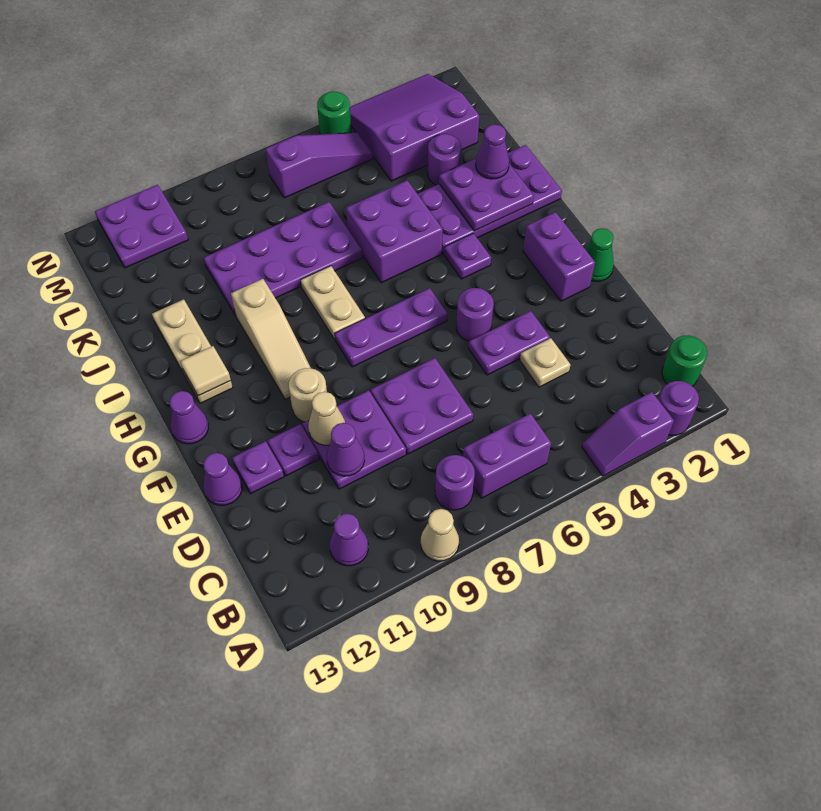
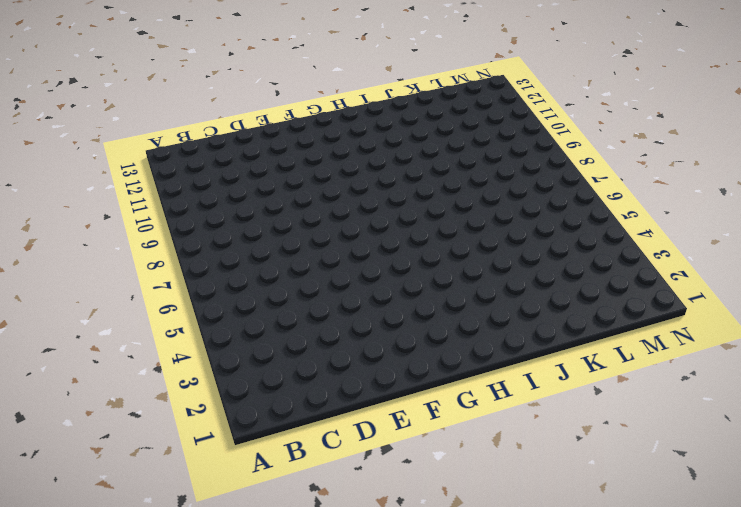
none -> purple round brick A2 level 1
none -> purple slope A3:A4 level 1 top 3
none -> tan cone A9 level 1
none -> green round brick B1 level 1

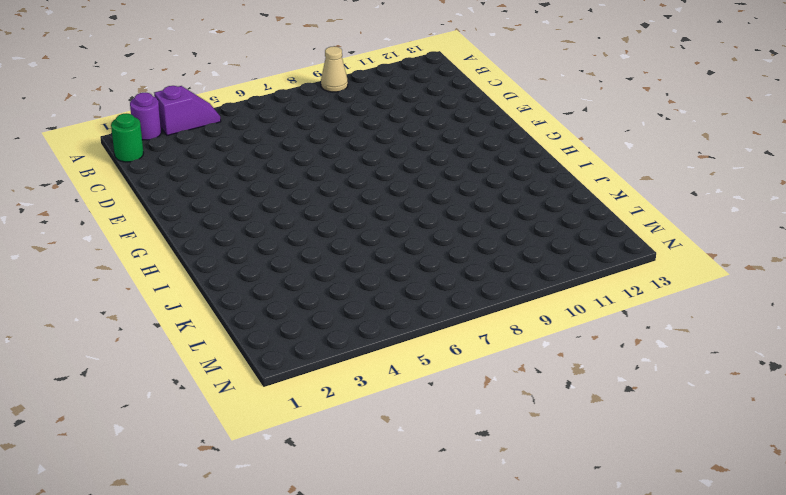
none -> purple brick B6:B7 level 1
none -> purple round brick B8 level 1
none -> purple cone B11 level 1
none -> tan plate D4 level 1

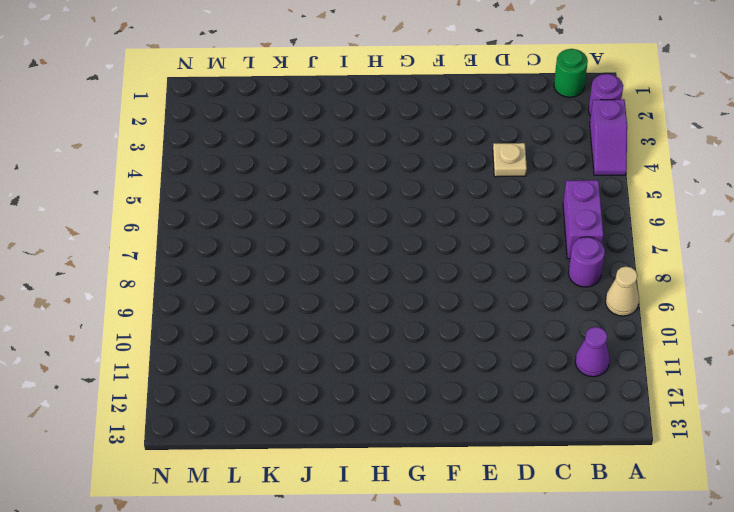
none -> purple plate D7:E8 level 1
none -> purple plate D9:E10 level 1
none -> purple plate E4:E5 level 1
none -> purple plate E11 level 1

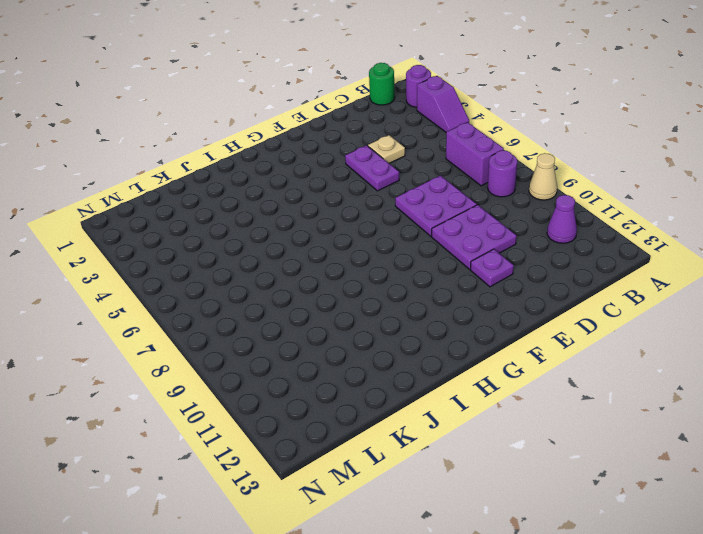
none -> purple plate E12 level 1
none -> purple cone E13 level 1
none -> green cone F1 level 1
none -> purple brick F2:G2 level 1

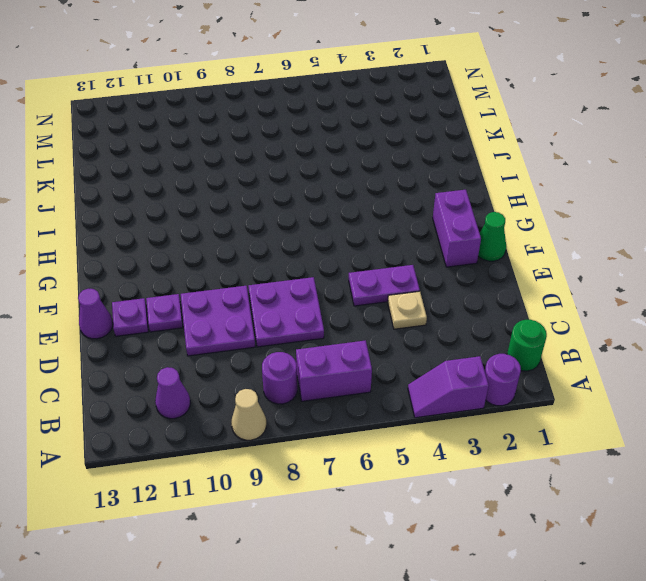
none -> purple round brick F5 level 1
none -> tan round brick F10 level 1
none -> purple plate G6:G8 level 1
none -> tan slope G10:I10 level 1 top I

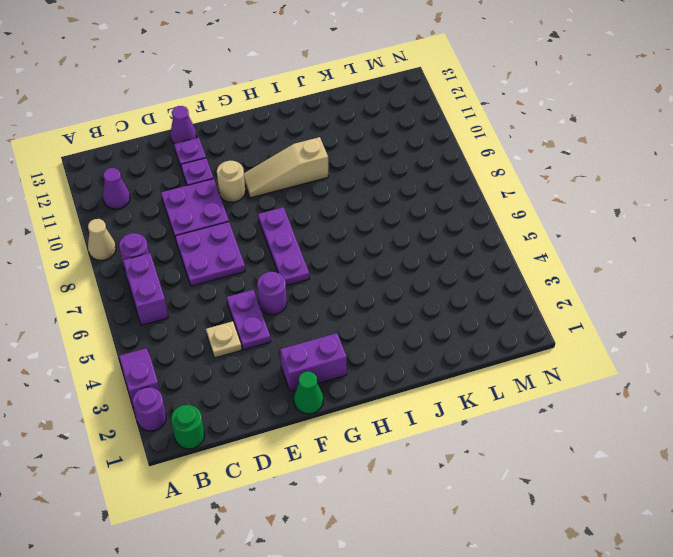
none -> purple cone G13 level 1
none -> purple plate H4 level 1
none -> tan plate H8:I8 level 1
none -> tan plate H12:J12 level 1

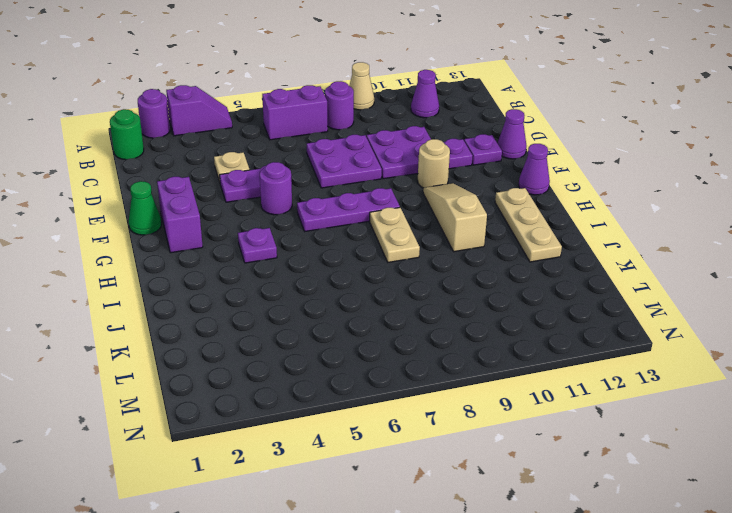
none -> purple plate I1:J4 level 1
none -> purple brick I5:J6 level 1
none -> purple plate J7:K10 level 1
none -> purple round brick K3 level 1

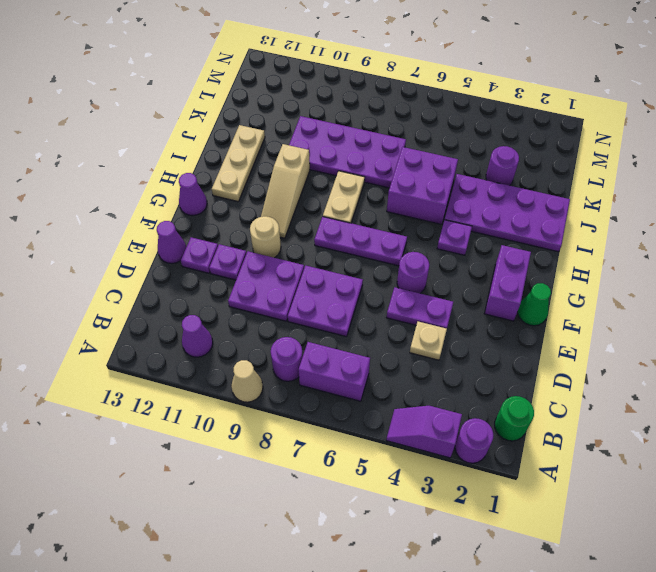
none -> purple slope L2:N4 level 1 top L
none -> purple slope M5:M7 level 1 top 7
none -> purple plate M11:N12 level 1
none -> green round brick N5 level 1

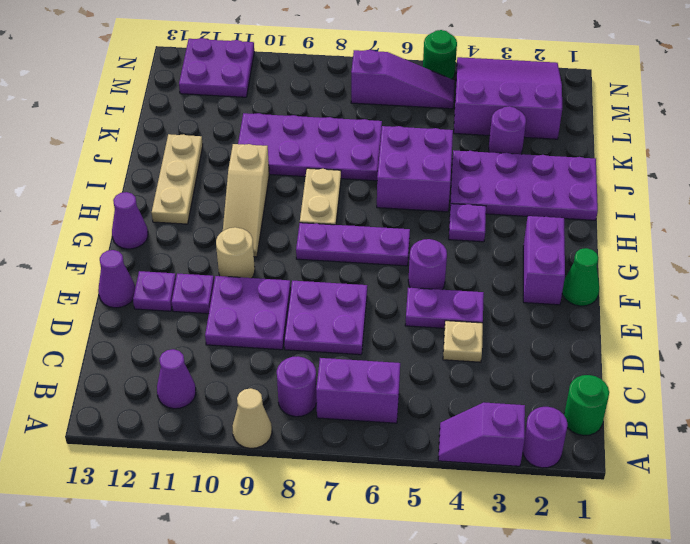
none -> purple cone D10 level 2
none -> tan cone E10 level 2
none -> tan tile H12 level 2
none -> purple plate I2:J3 level 2

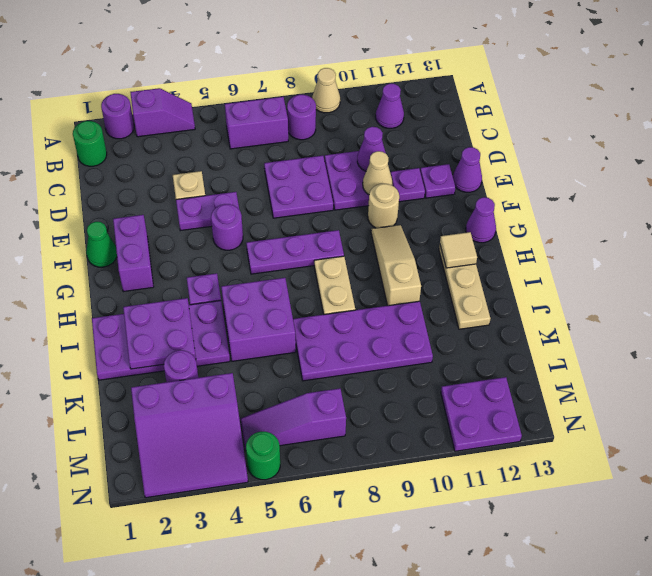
none -> purple cone J2 level 3

